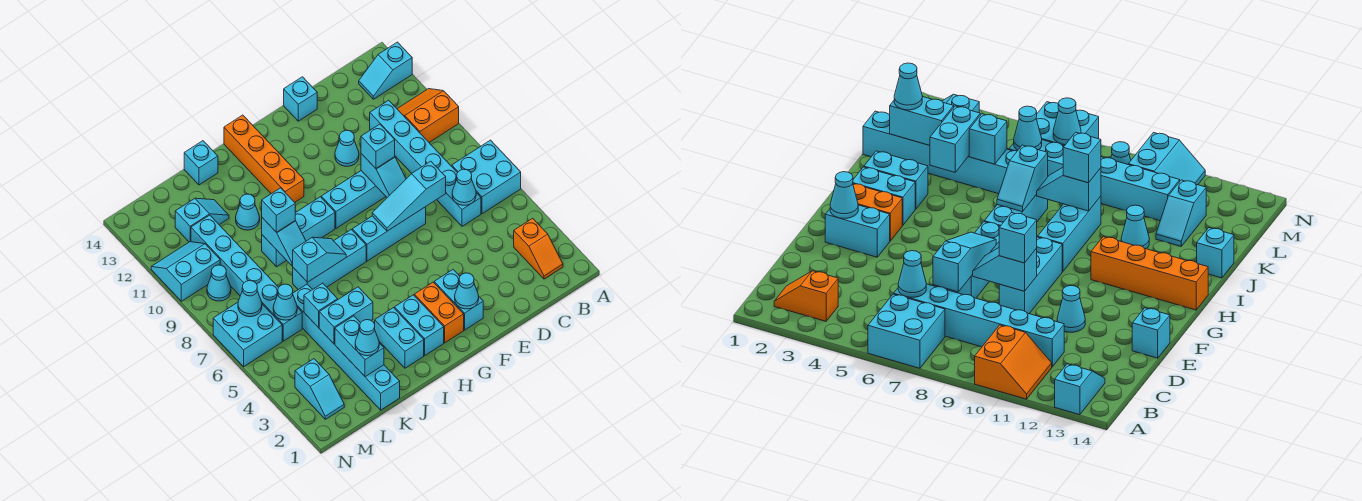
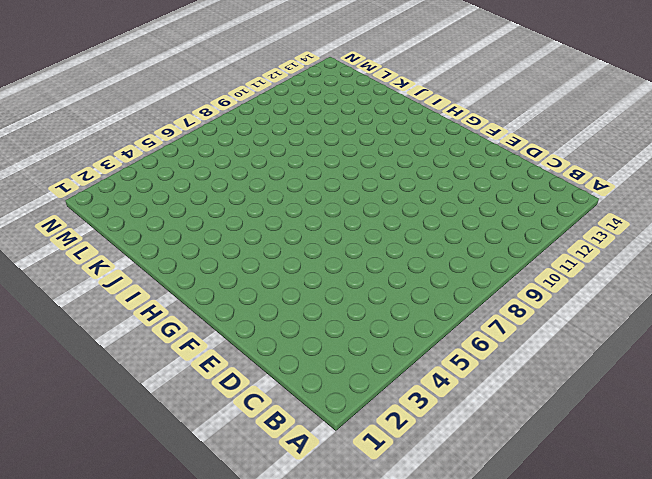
none -> cyan brick A6:B7 level 1
none -> orange slope A10:B11 level 1 top 10
none -> cyan slope A13:B13 level 1 top A
none -> orange slope B2:B3 level 1 top 3

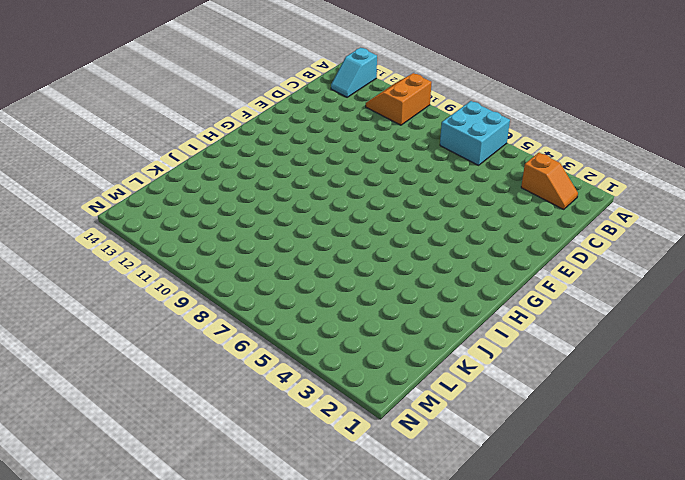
none -> cyan brick C6:C11 level 1
none -> cyan brick E7:G7 level 1
none -> cyan brick E9:G9 level 1
none -> cyan cone E11 level 1

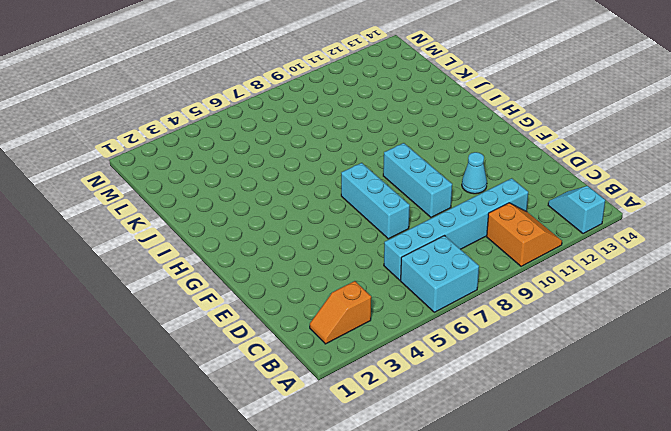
none -> cyan brick E14 level 1
none -> cyan brick F2:F3 level 1
none -> orange brick G2:G3 level 1
none -> cyan brick H2:H3 level 1

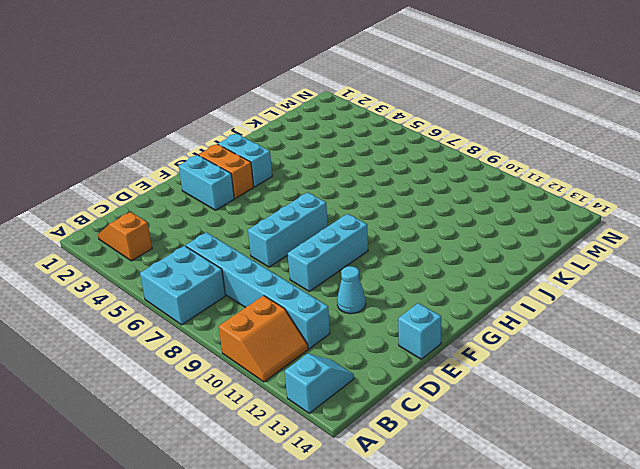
none -> cyan brick H7:J7 level 1
none -> cyan brick H9:J9 level 1
none -> orange brick H11:H14 level 1
none -> cyan brick I2:I3 level 1

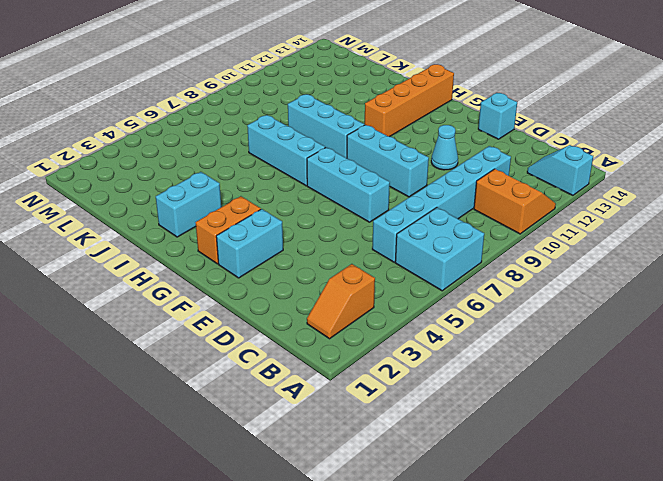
none -> cyan brick H2:H3 level 1
none -> cyan cone J11 level 1
none -> cyan brick J14 level 1
none -> cyan brick K1:K6 level 1

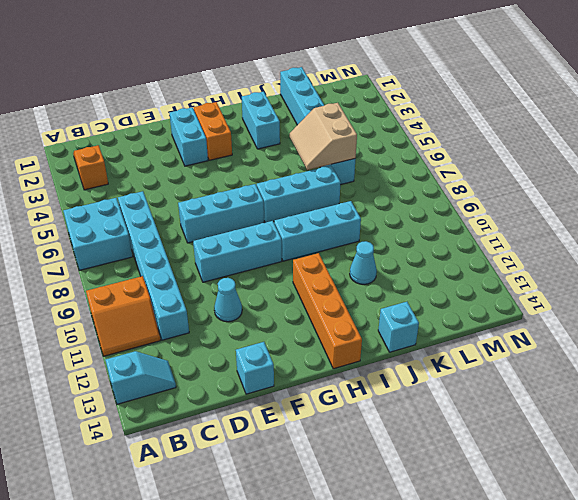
tan slope J5:K6 level 2 top K -> cyan brick K5 level 2
none -> cyan brick H2:H3 level 1
none -> cyan slope K12:L12 level 1 top L
none -> cyan brick L6:L11 level 1
none -> cyan slope M2:M3 level 1 top 3

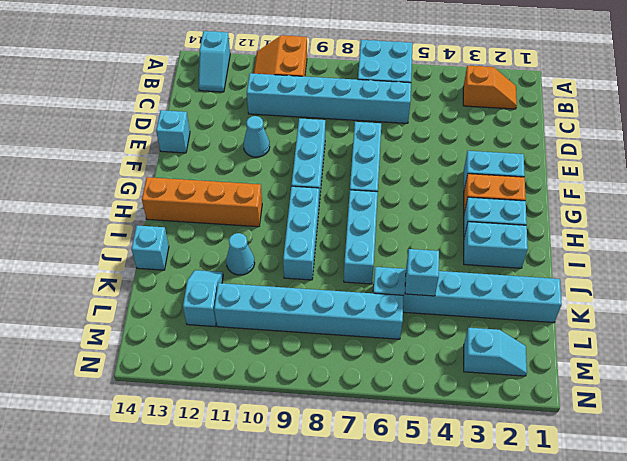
none -> cyan brick M6:N7 level 1
none -> cyan cone M9 level 1
none -> cyan slope M10:N11 level 1 top 10
none -> cyan cone C6 level 2

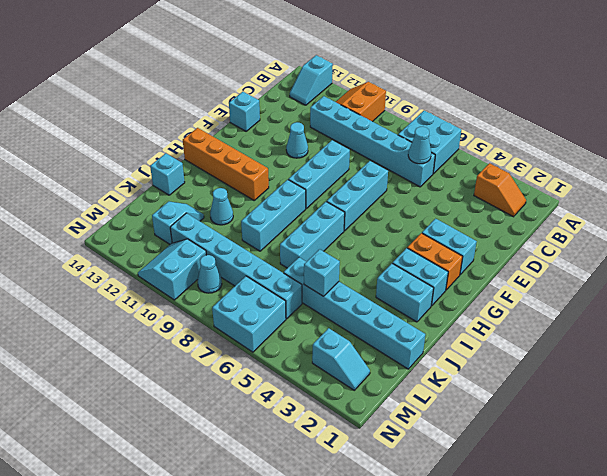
none -> cyan slope D7:F7 level 2 top D
none -> cyan slope E8:E9 level 2 top 9
none -> cyan cone F2 level 2
none -> cyan slope I7:J7 level 2 top J

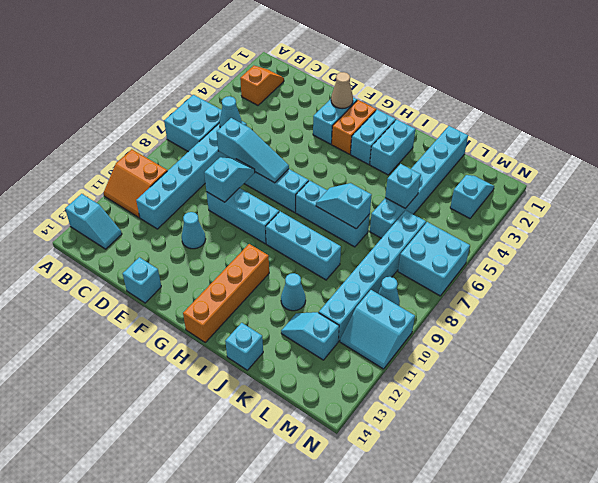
tan cone F2 level 2 -> cyan cone F2 level 2
none -> cyan brick J4:K4 level 2
none -> cyan slope J8:J9 level 2 top 9
none -> cyan brick K2:K3 level 2
none -> cyan cone L6 level 2

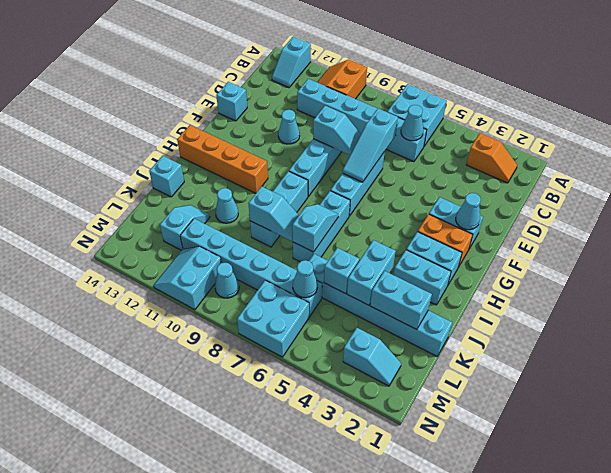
none -> cyan cone M7 level 2
none -> cyan brick E9 level 3
none -> cyan brick J9 level 3
none -> cyan cone K2 level 3

